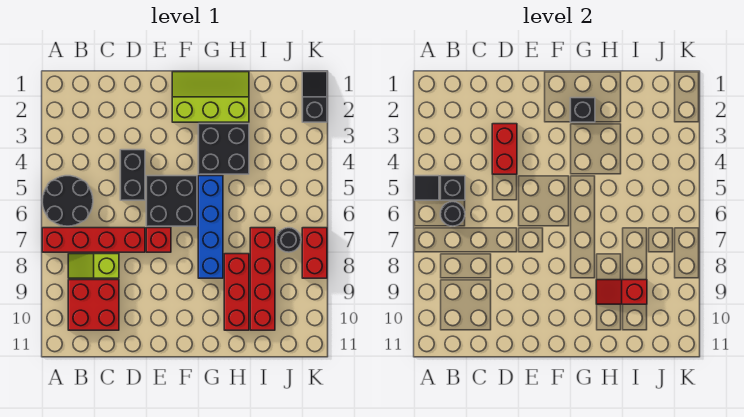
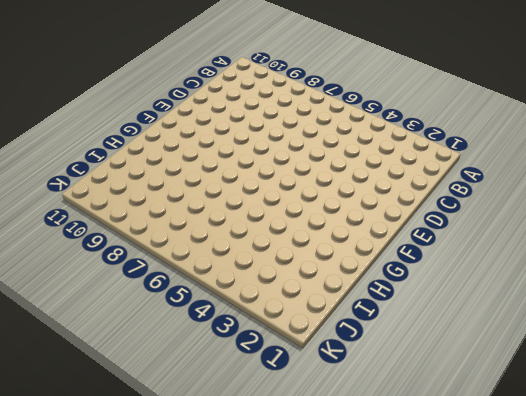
none -> black round brick A5:B6 level 1
none -> red brick A7:D7 level 1
none -> lime slope B8:C8 level 1 top C

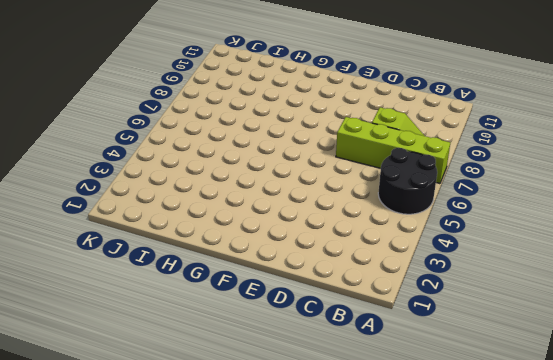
lime brick A7:D7 level 1 -> red brick A7:D7 level 1
none -> red brick B9:C10 level 1
none -> black brick D4:D5 level 1
none -> black brick E5:F6 level 1

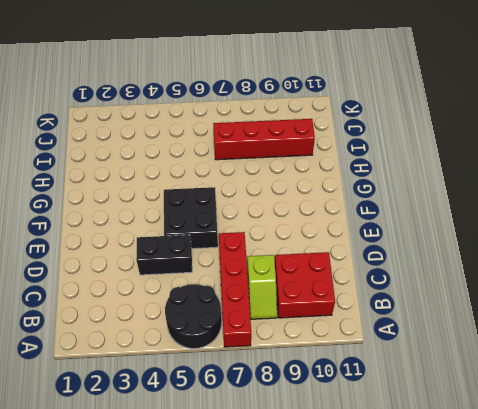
none -> red brick E7 level 1
none -> lime slope F1:H2 level 1 top 2
none -> black brick G3:H4 level 1

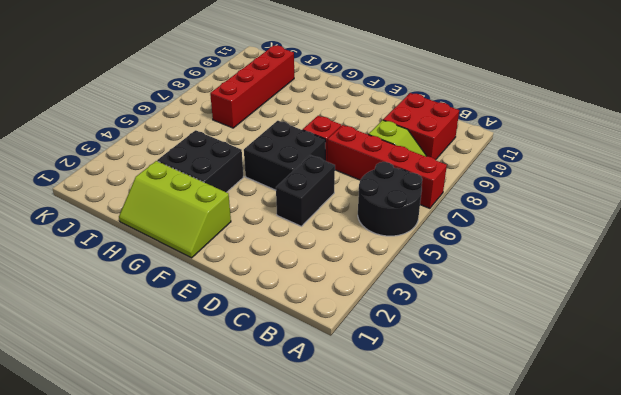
none -> blue brick G5:G8 level 1
none -> red brick H8:H10 level 1
none -> black round brick J7 level 1

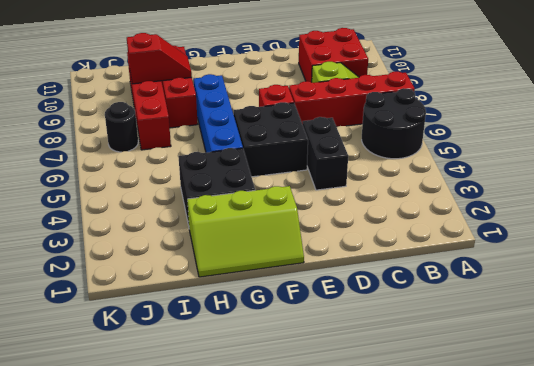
none -> black slope K1:K2 level 1 top 2
none -> red brick K7:K8 level 1
none -> black tile A5 level 2

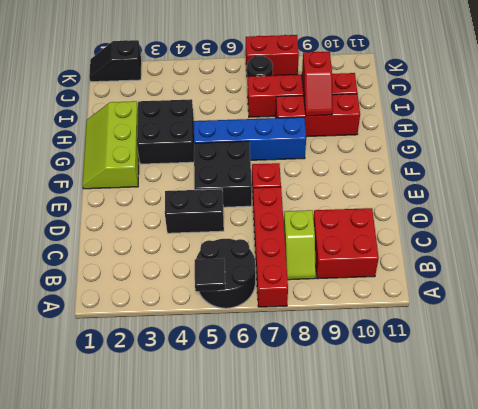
none -> black brick B5 level 2
none -> black round brick B6 level 2
none -> red brick D3:D4 level 2

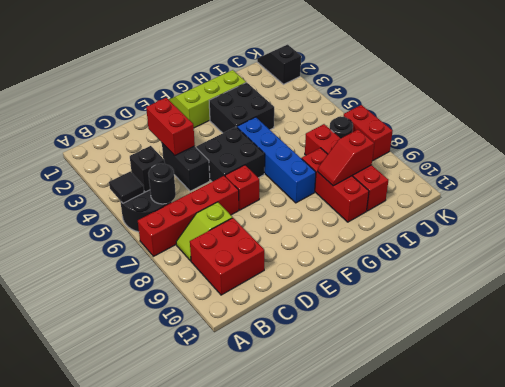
none -> black brick G2 level 2

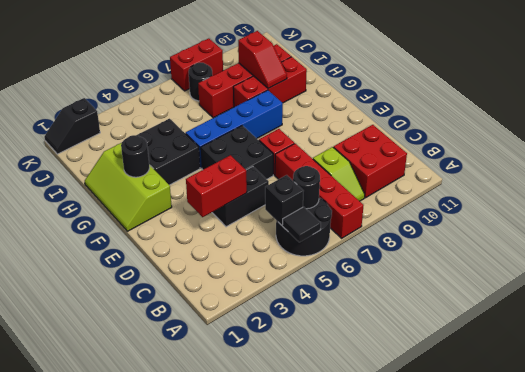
black round brick G2 level 2 -> black brick G2 level 2

